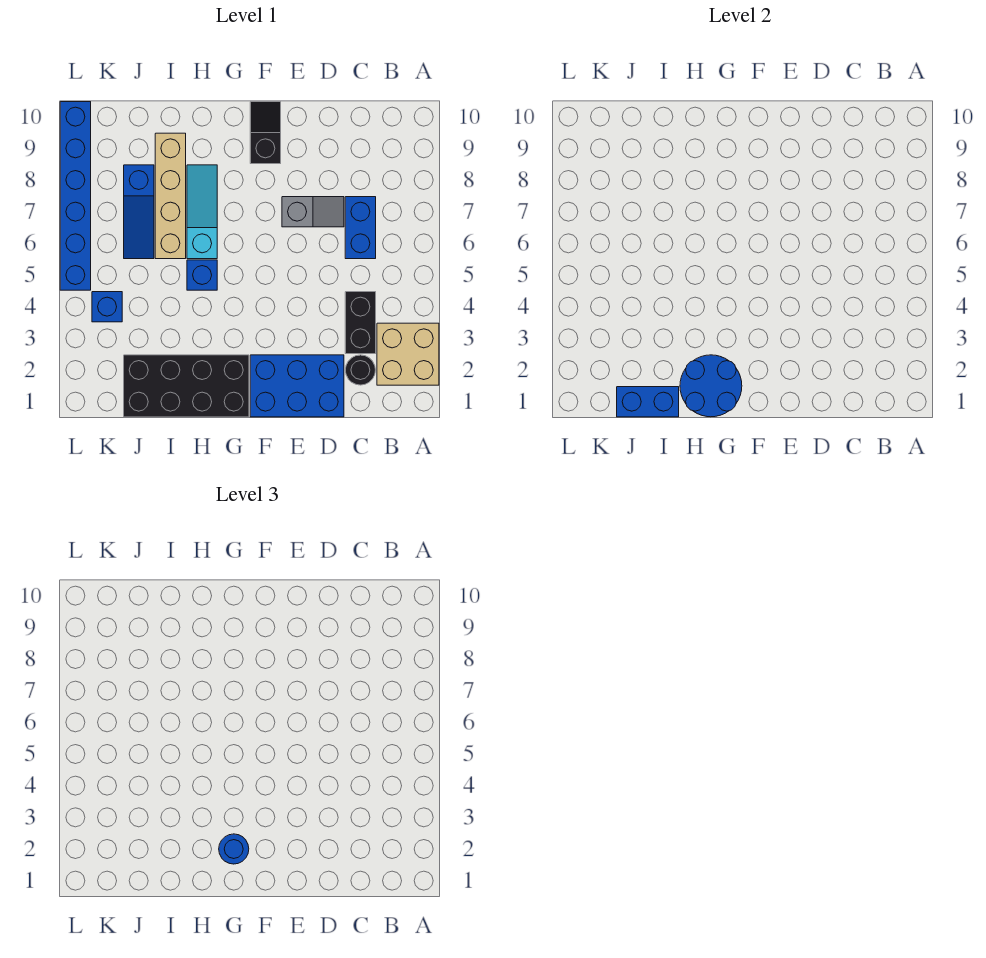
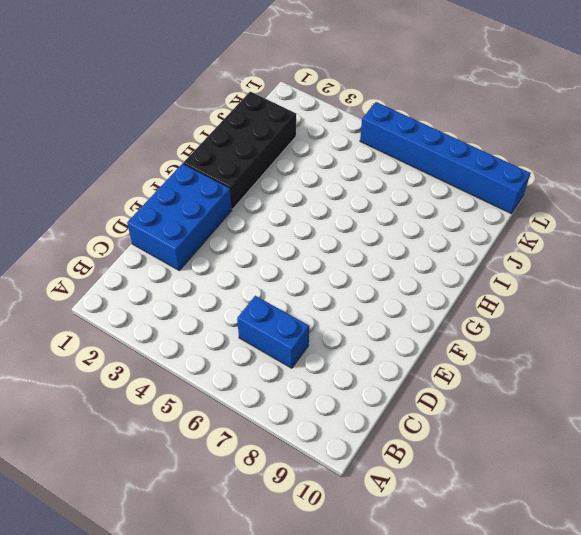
none -> tan brick A2:B3 level 1
none -> black round brick C2 level 1
none -> black brick C3:C4 level 1

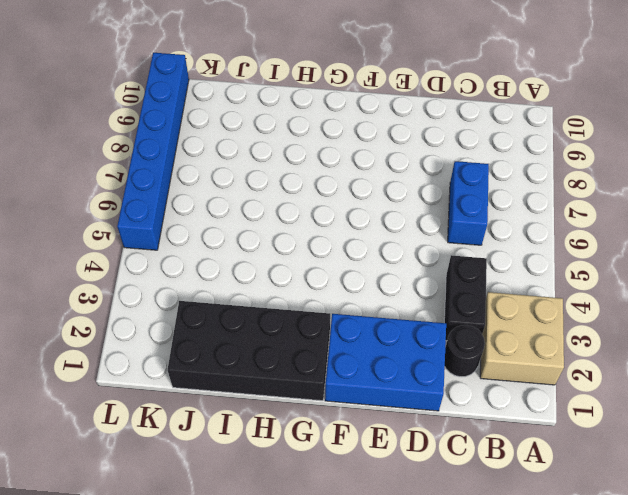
none -> grey slope D7:E7 level 1 top E
none -> black slope F9:F10 level 1 top 9
none -> blue brick H5 level 1

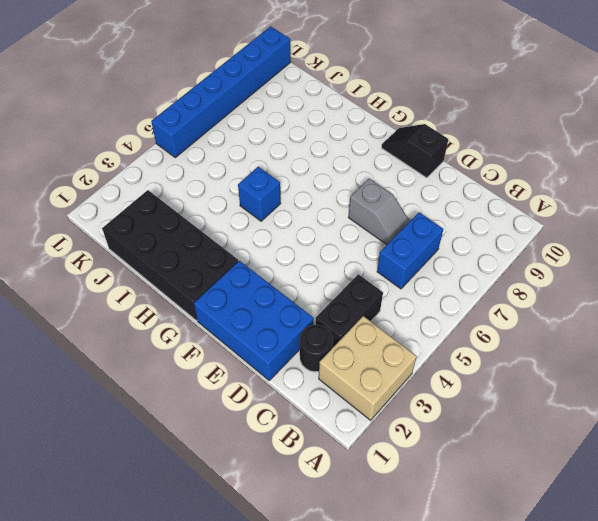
black slope E10:F10 level 1 top E -> black slope F9:F10 level 1 top 9
none -> cyan slope H6:H8 level 1 top 6
none -> tan brick I6:I9 level 1
none -> blue slope J6:J8 level 1 top 8

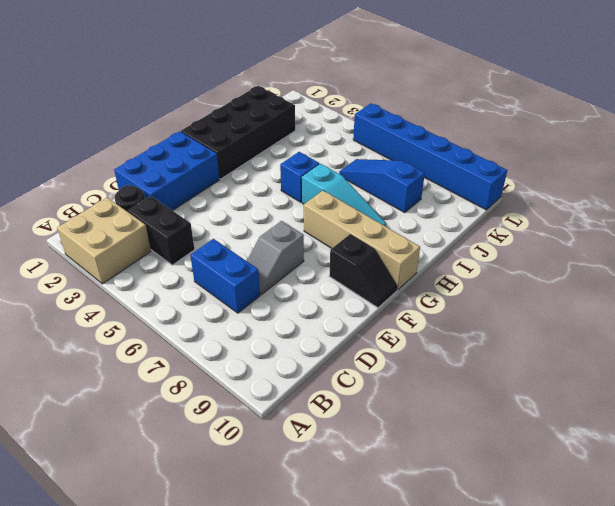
tan brick G7:G10 level 1 -> tan brick I6:I9 level 1
none -> blue brick K4 level 1
none -> blue round brick G1:H2 level 2
none -> blue brick I1:J1 level 2

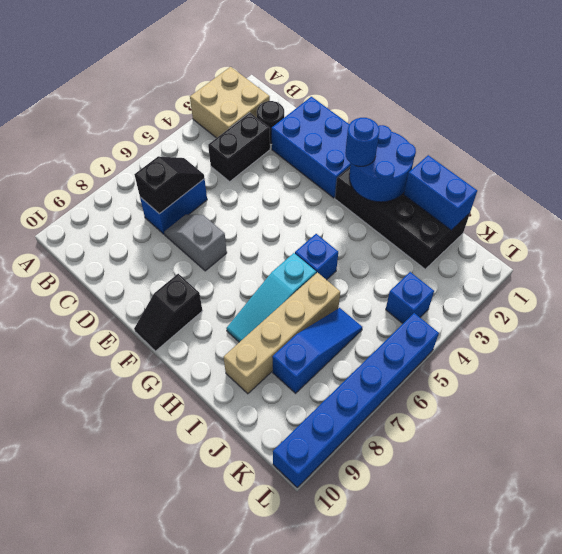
black slope C6:C7 level 2 top 7 -> none

